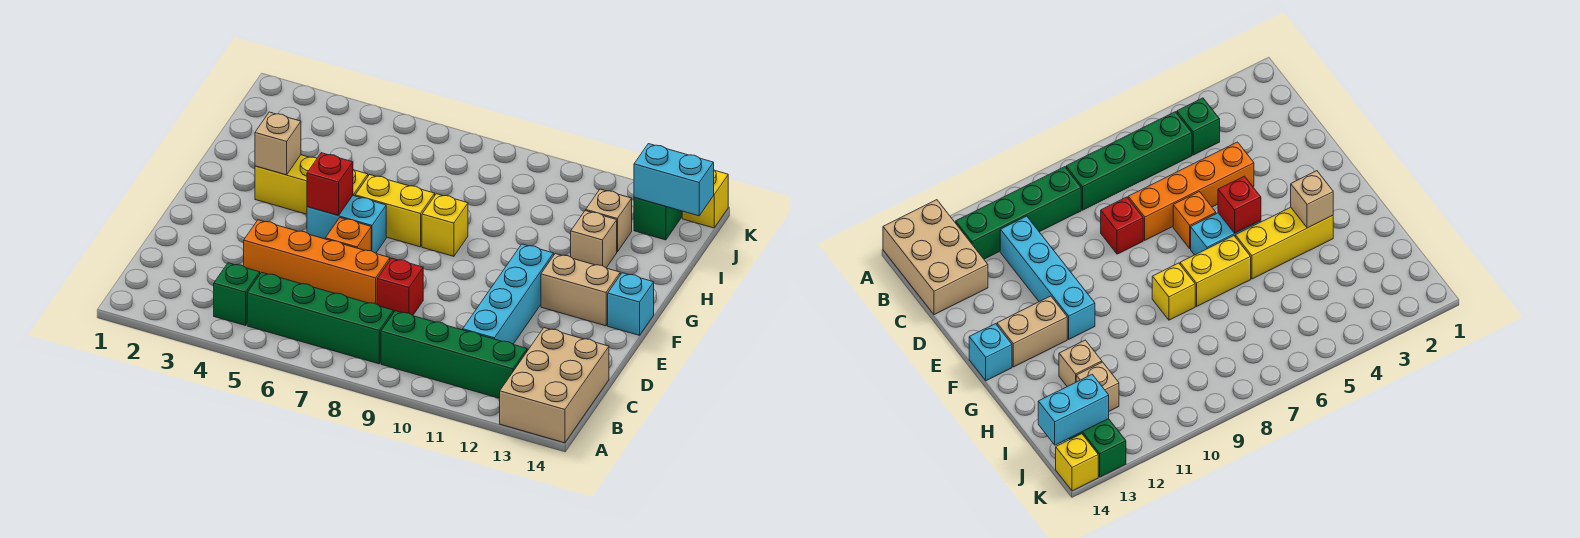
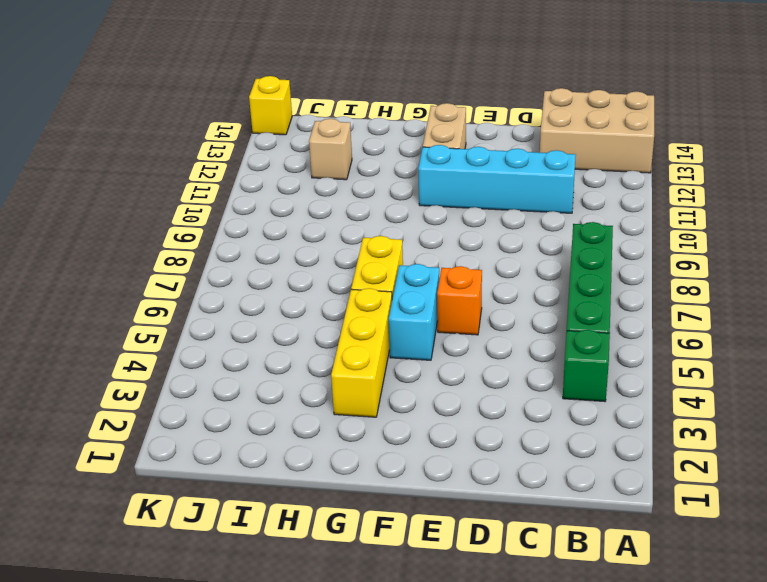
none -> green brick B9:B12 level 1
none -> orange brick D4:D7 level 1
none -> red brick D8 level 1

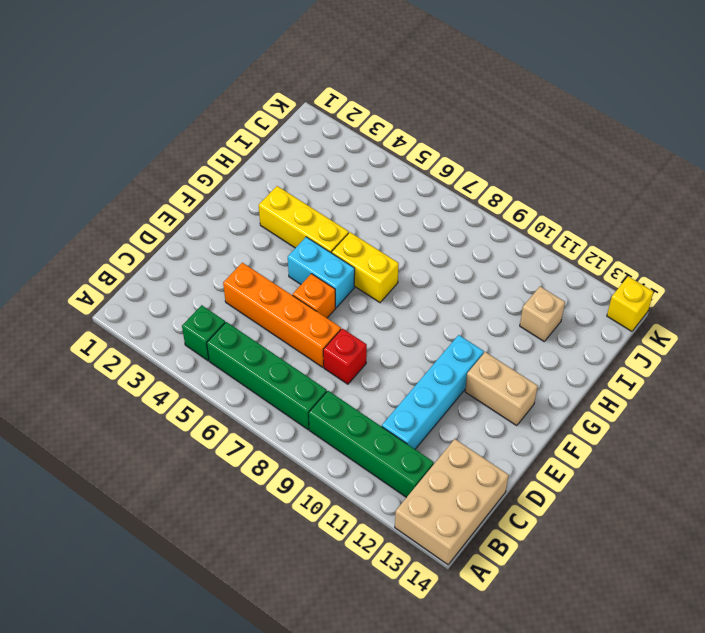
none -> cyan brick F14 level 1
none -> yellow brick G8 level 1
none -> tan brick H12 level 1

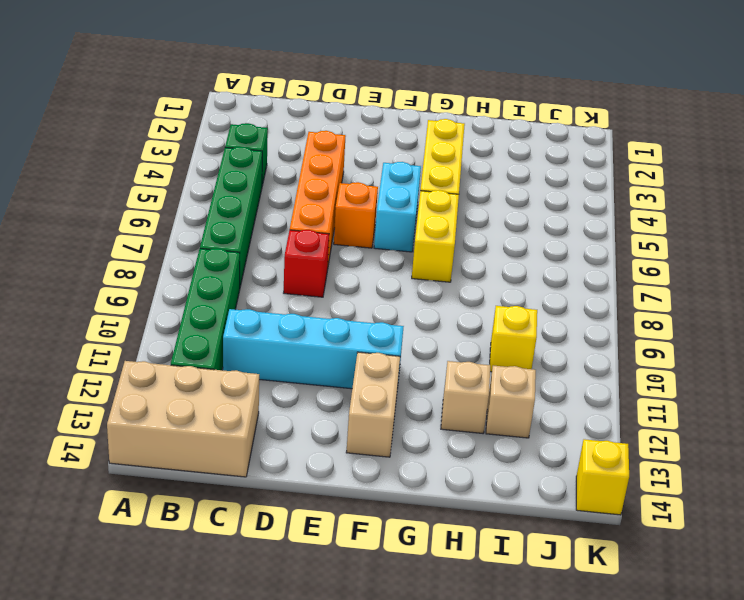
yellow brick I10 level 1 -> yellow brick G8 level 1
none -> cyan brick F14 level 1
none -> green brick J13:K13 level 1
none -> red brick F5 level 2

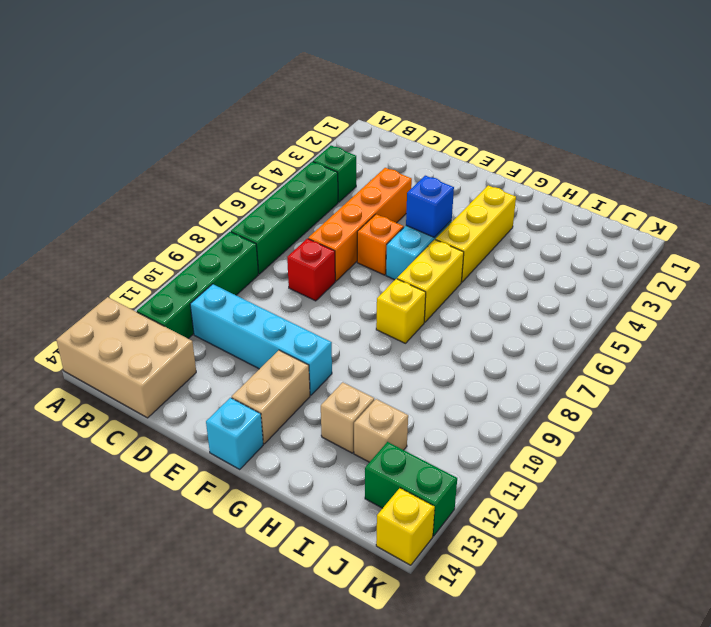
blue brick F5 level 2 -> red brick F5 level 2
none -> tan brick G3 level 2
none -> cyan brick J13:J14 level 2

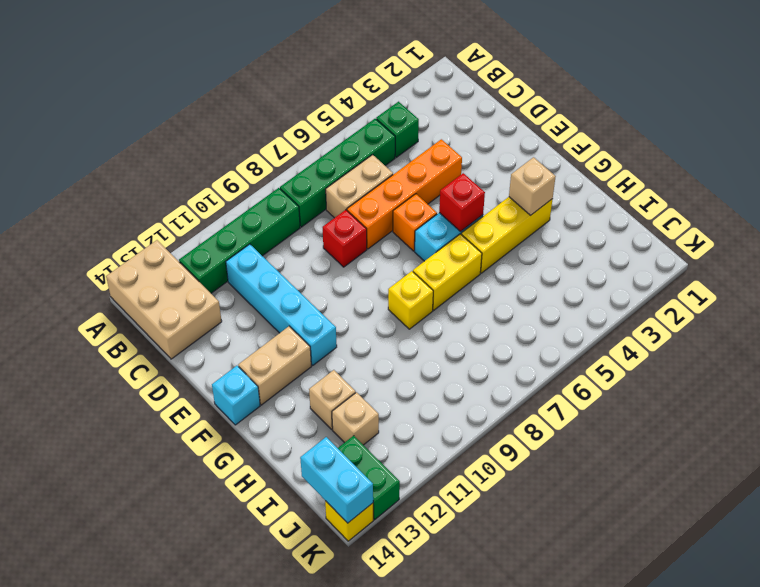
tan brick C6:C7 level 1 -> none
cyan brick J14:K14 level 2 -> cyan brick J13:J14 level 2

